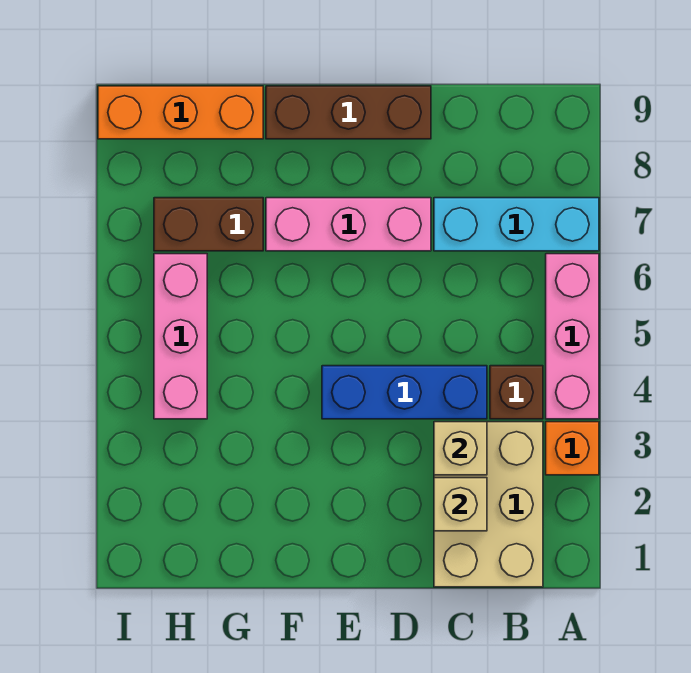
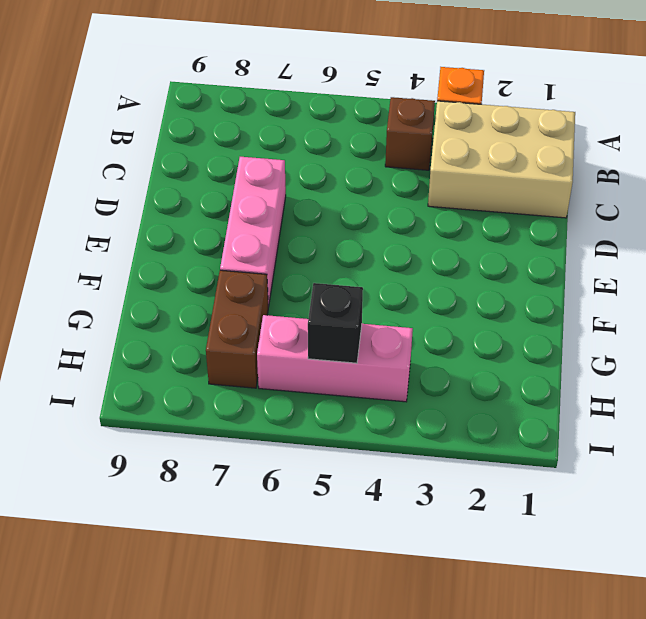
black brick H5 level 2 -> none
none -> pink brick A4:A6 level 1
none -> cyan brick A7:C7 level 1
none -> blue brick C4:E4 level 1

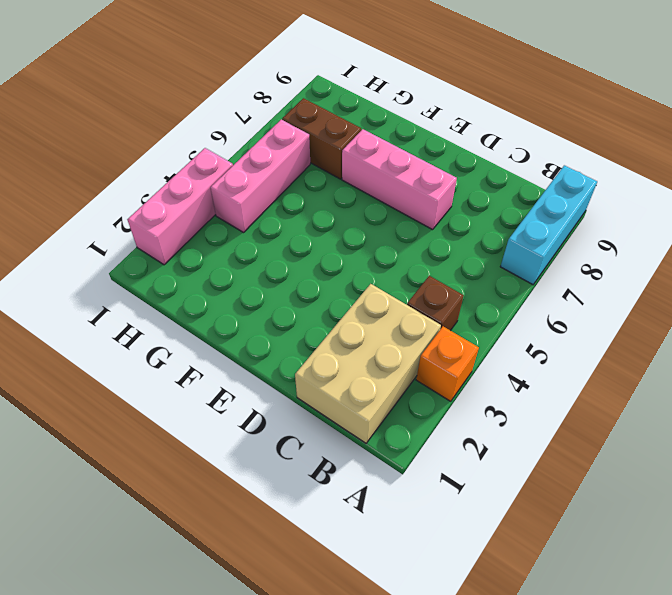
cyan brick A7:A9 level 1 -> cyan brick A7:C7 level 1
pink brick I2:I4 level 1 -> pink brick A4:A6 level 1
none -> blue brick C4:E4 level 1
none -> brown brick D9:F9 level 1
none -> orange brick G9:I9 level 1

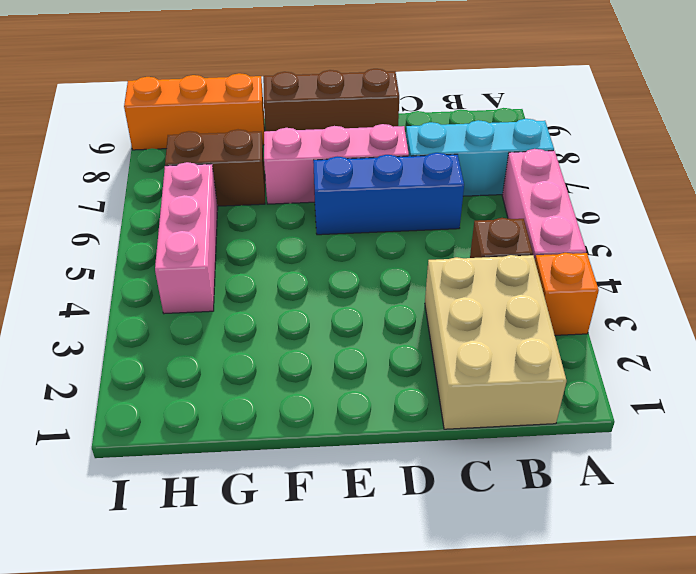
blue brick C6:E6 level 1 -> blue brick C4:E4 level 1
none -> tan brick C2 level 2
none -> tan brick C3 level 2

